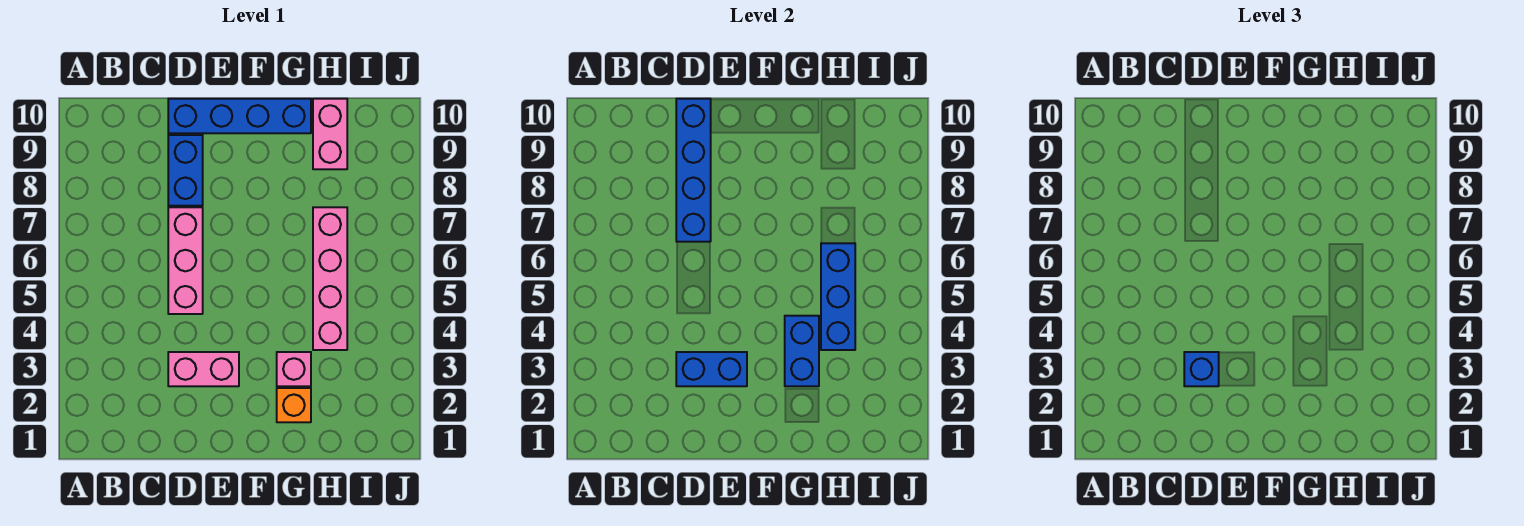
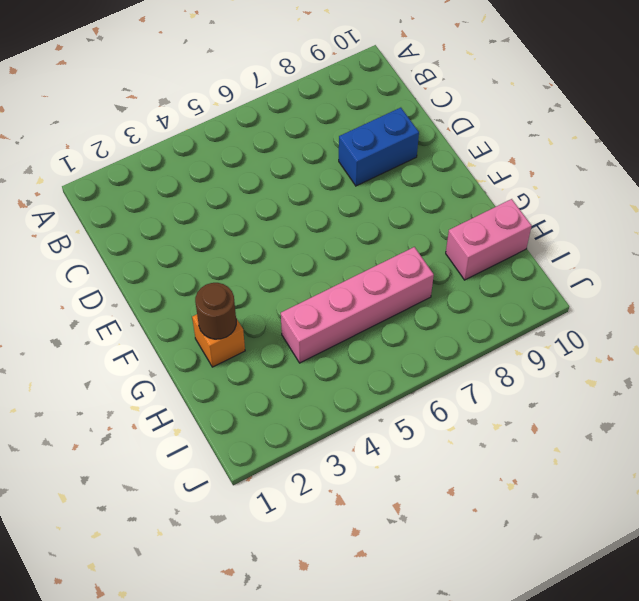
brown round brick G2 level 2 -> none
none -> pink brick D3:E3 level 1
none -> pink brick D5:D7 level 1
none -> blue brick D10:G10 level 1

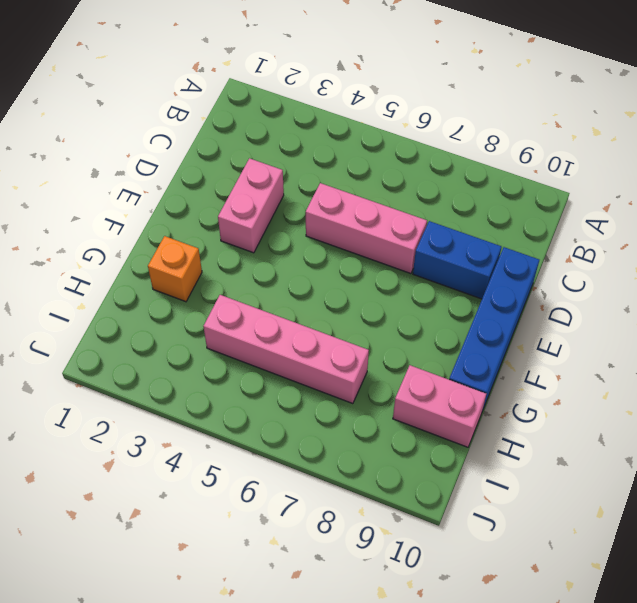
none -> pink brick G3 level 1
none -> blue brick D3:E3 level 2
none -> blue brick D7:D10 level 2

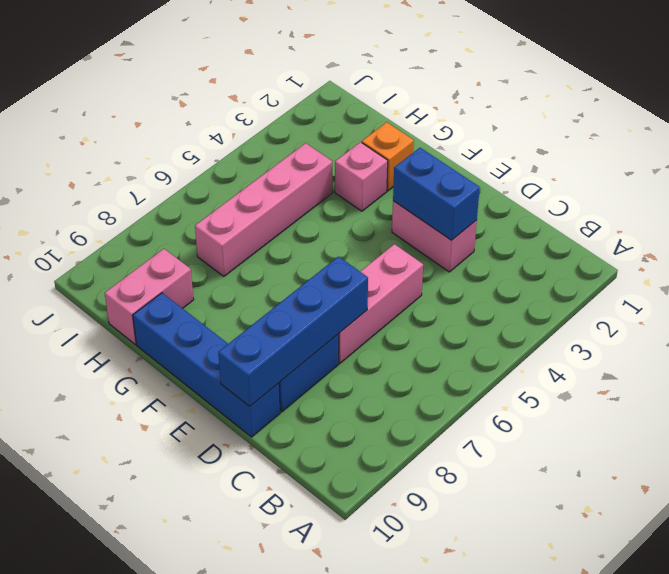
none -> blue brick G3:G4 level 2
none -> blue brick H4:H6 level 2
none -> blue brick D3 level 3

